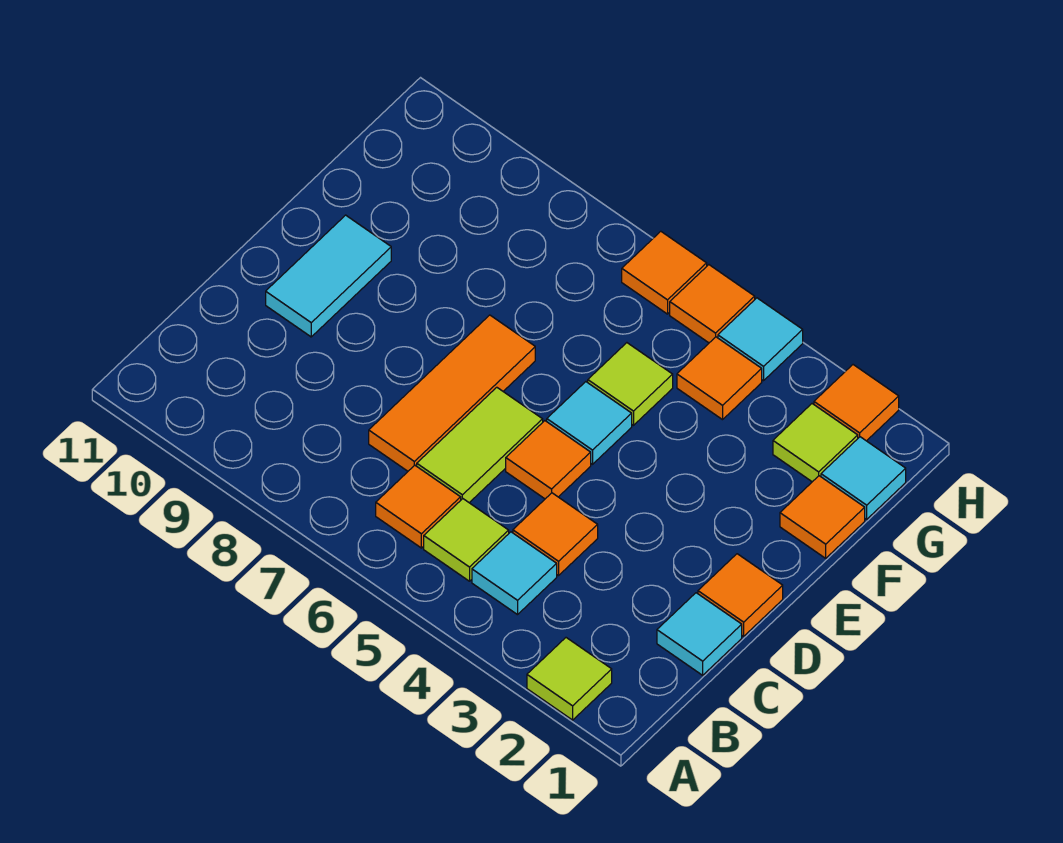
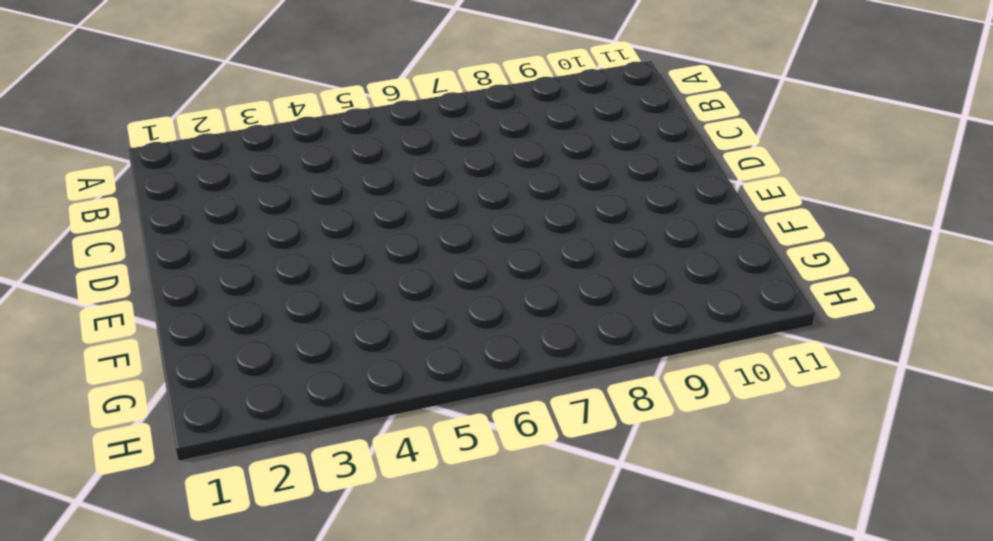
none -> lime tile A2 level 1
none -> cyan tile B4 level 1
none -> lime tile B5 level 1

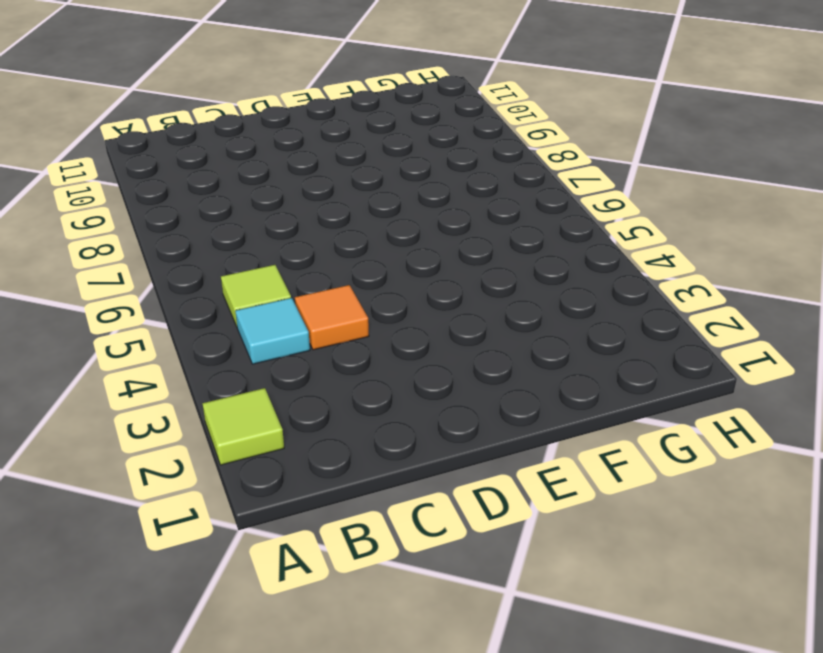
none -> orange tile B6 level 1
none -> cyan tile C1 level 1
none -> lime tile C6:D6 level 1

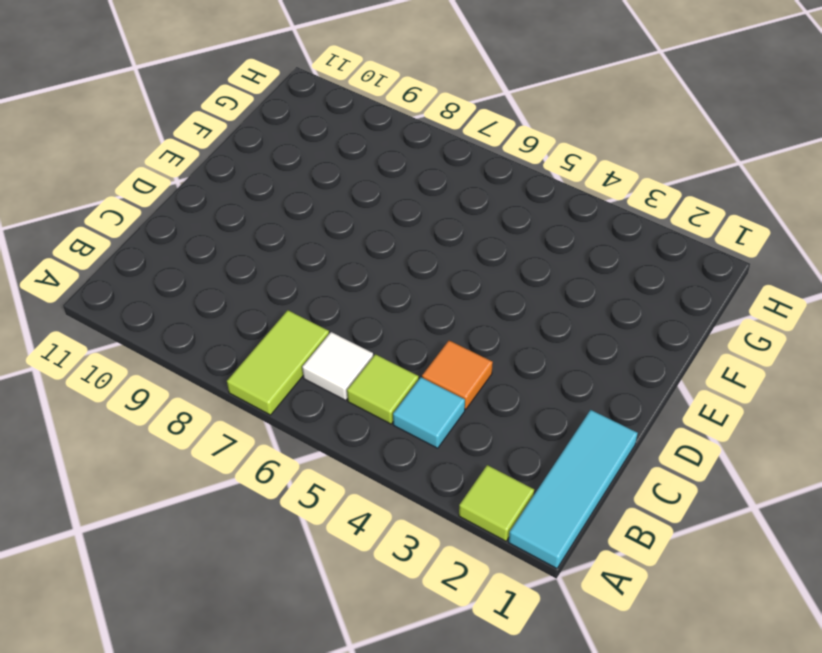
cyan tile A1:C1 level 1 -> cyan tile C1 level 1
lime tile A7:B7 level 1 -> lime tile C6:D6 level 1
white tile B6 level 1 -> orange tile B6 level 1
none -> orange tile C7:E7 level 1
none -> orange tile D1 level 1
none -> orange tile D5 level 1

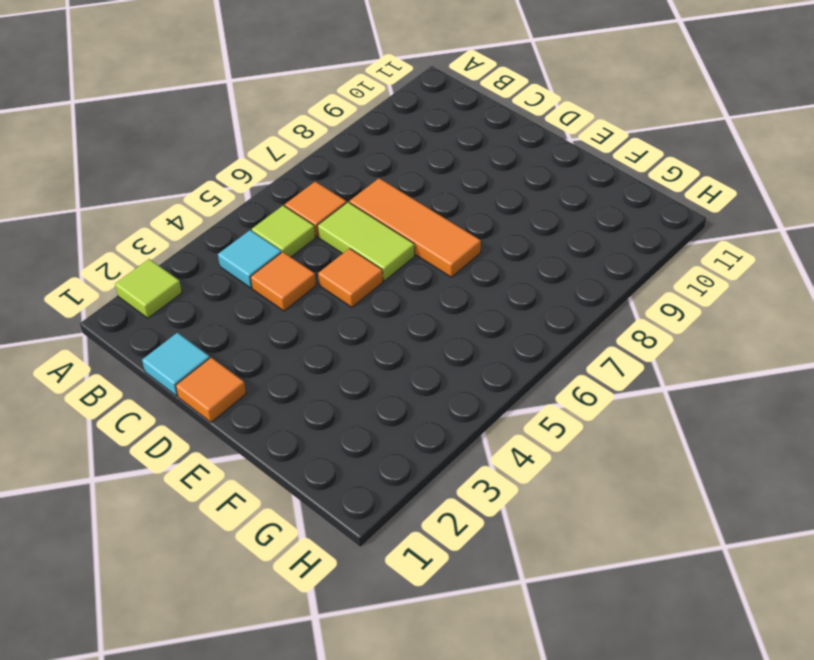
none -> cyan tile D10:E10 level 1
none -> cyan tile E5 level 1
none -> orange tile F1 level 1

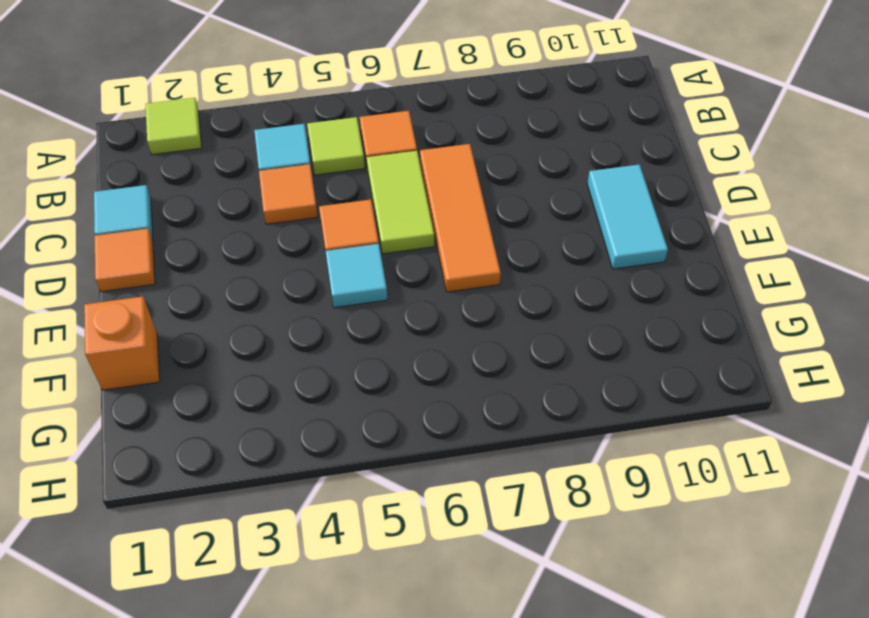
orange brick F1 level 1 -> orange tile F1 level 1
none -> lime tile F5 level 1
none -> cyan tile G1 level 1
none -> lime tile G2 level 1

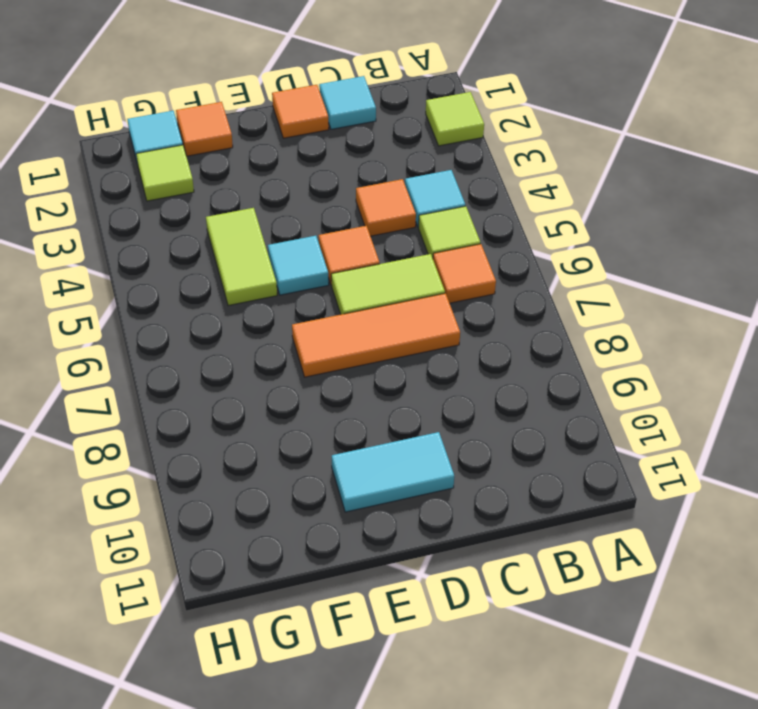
lime tile F4:F5 level 1 -> lime tile F5 level 1
none -> orange tile G4 level 1
none -> orange tile H2 level 1
none -> cyan tile H4 level 1

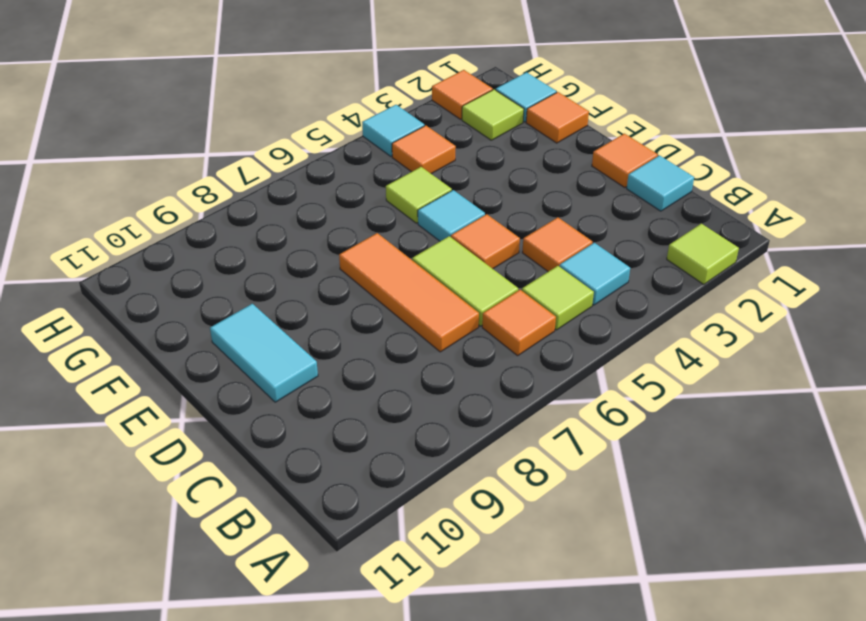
none -> orange tile H5 level 1
none -> orange tile H6 level 1

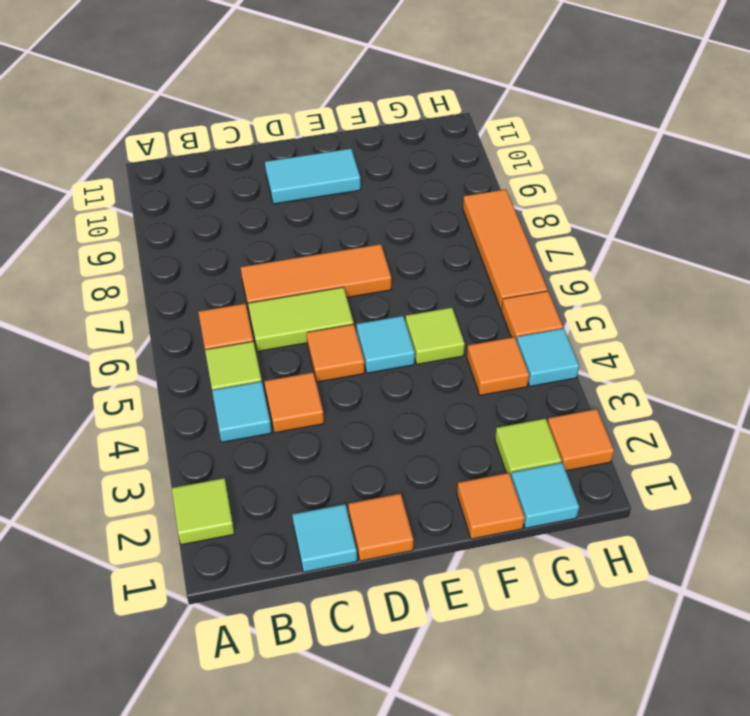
orange tile H6:H8 level 1 -> orange tile H6 level 1

